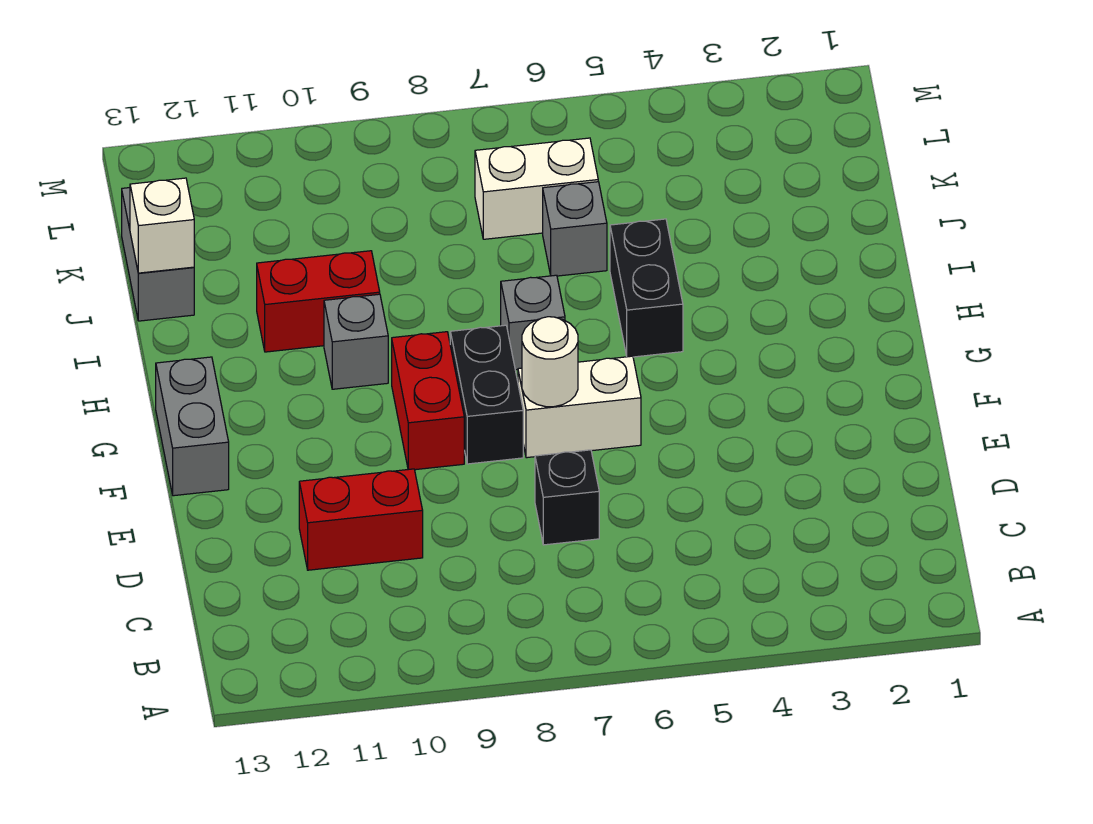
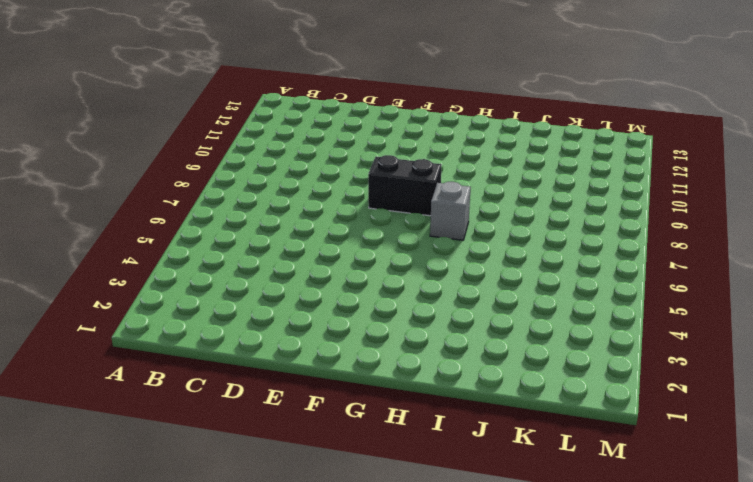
none -> black brick D7 level 1
none -> red brick D10:D11 level 1
none -> white brick F6:F7 level 1

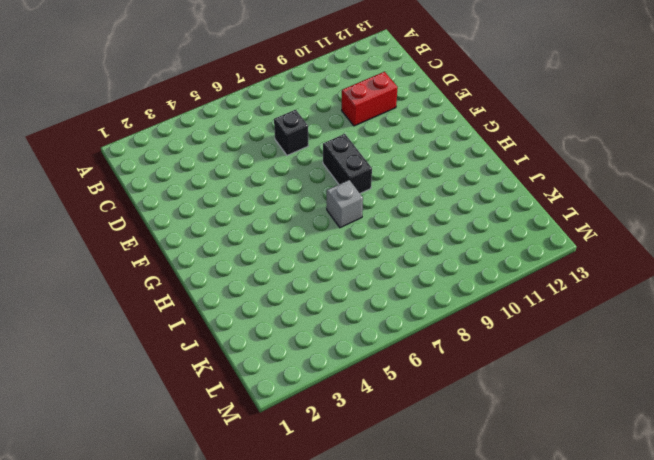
none -> white brick F6:F7 level 1
none -> red brick F9:G9 level 1
none -> grey brick F13:G13 level 1

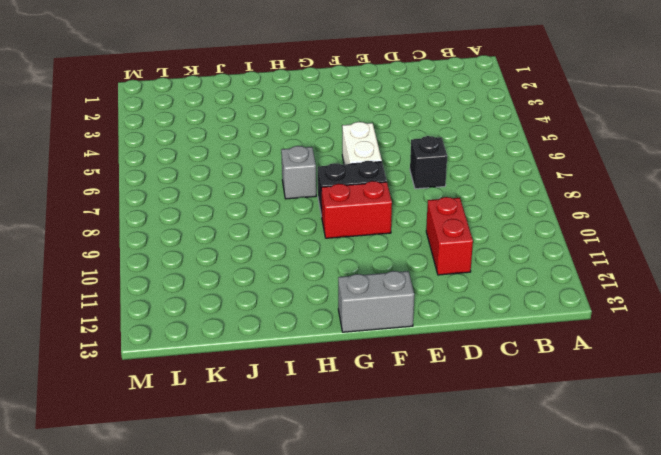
none -> black brick H5:I5 level 1
none -> grey brick H10 level 1
none -> red brick I10:I11 level 1

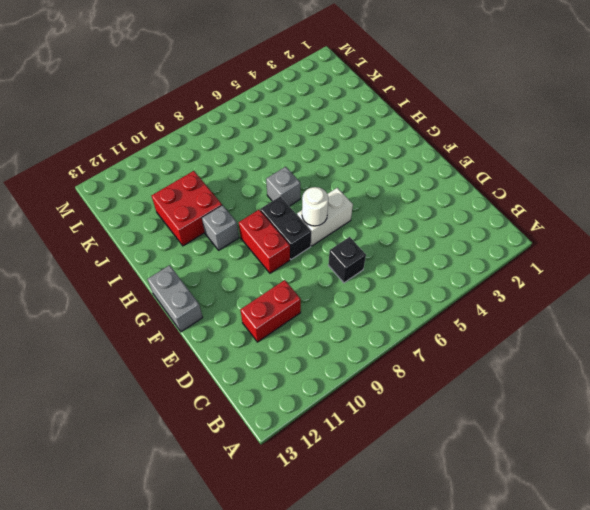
red brick I10:J11 level 1 -> red brick I10:I11 level 1
none -> black brick H5:I5 level 1
none -> grey brick J6 level 1
none -> grey brick J13:K13 level 1

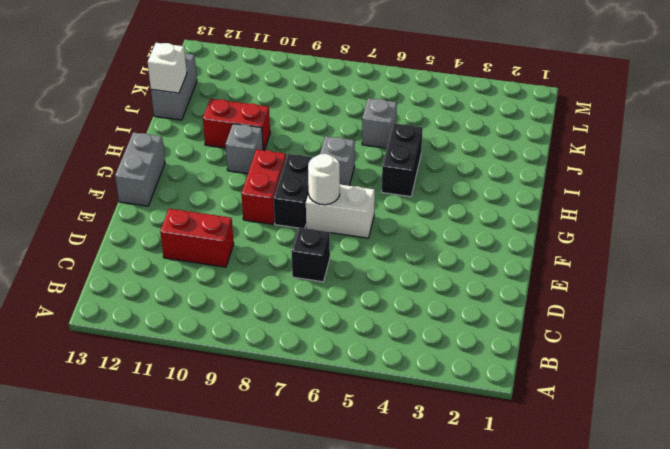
none -> white brick K6:K7 level 1

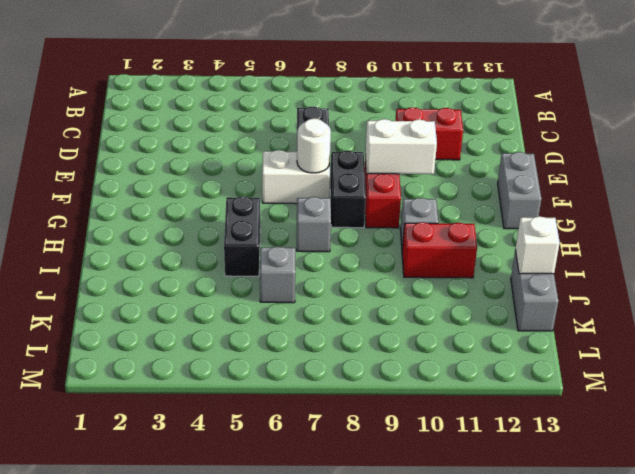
white brick F9:F10 level 2 -> white brick K6:K7 level 1

